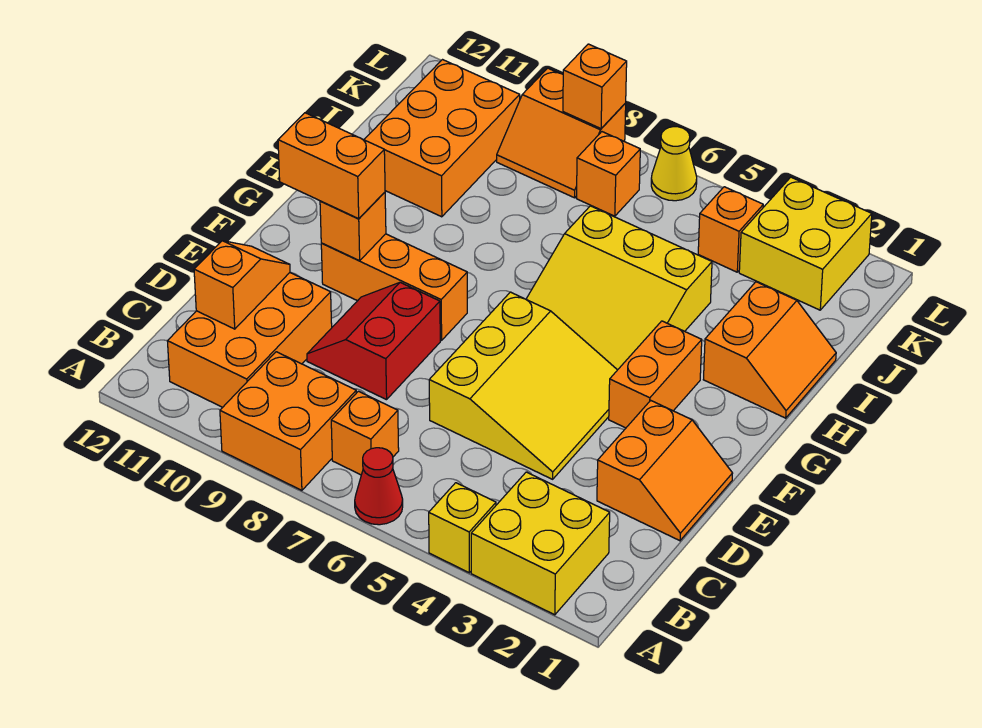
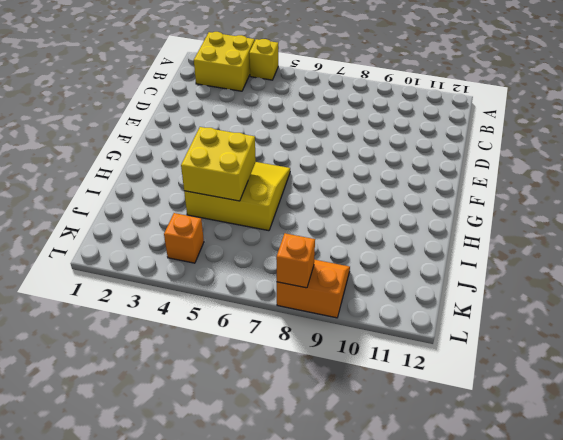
yellow brick H4:I5 level 2 -> yellow brick K2:L3 level 1
none -> red cone A6 level 1
none -> orange brick A8:B9 level 1
none -> orange brick B7 level 1

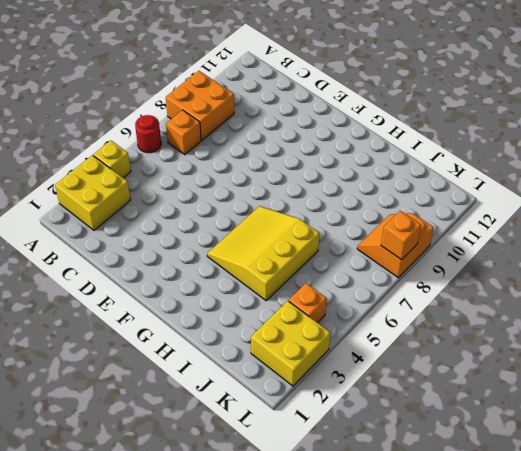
red round brick A6 level 1 -> red cone A6 level 1
none -> orange brick B10:D11 level 1
none -> orange slope D1:E2 level 1 top 2
none -> yellow slope D4:F6 level 1 top 6

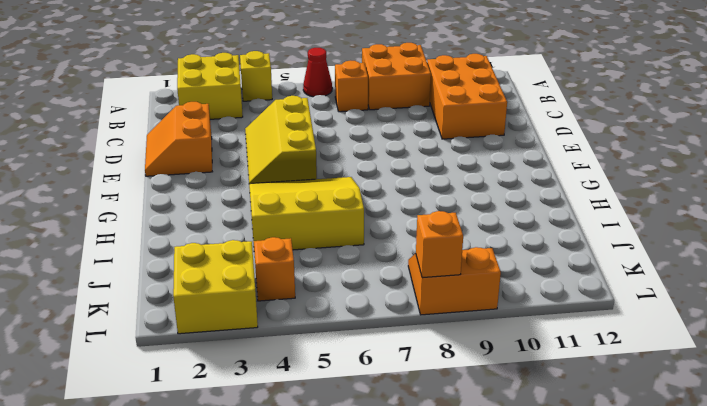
yellow slope D4:F5 level 1 top 5 -> yellow slope D4:F6 level 1 top 6
none -> red slope D8:E9 level 1 top 8
none -> orange brick F3:G3 level 1
none -> orange brick F8:F10 level 1

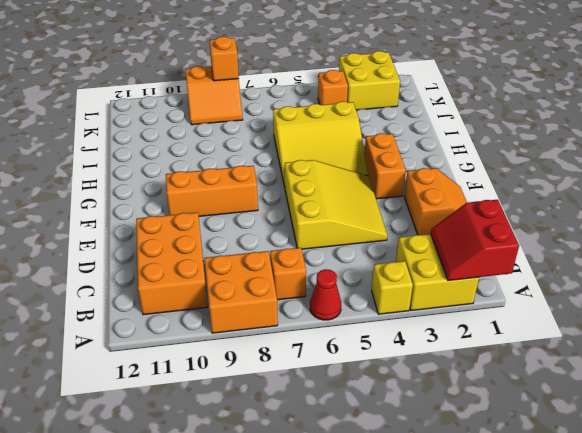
red slope A1:B2 level 2 top 1 -> red slope D8:E9 level 1 top 8
none -> orange slope H1:I2 level 1 top 2
none -> orange brick I10:K11 level 1
none -> orange brick K7 level 1

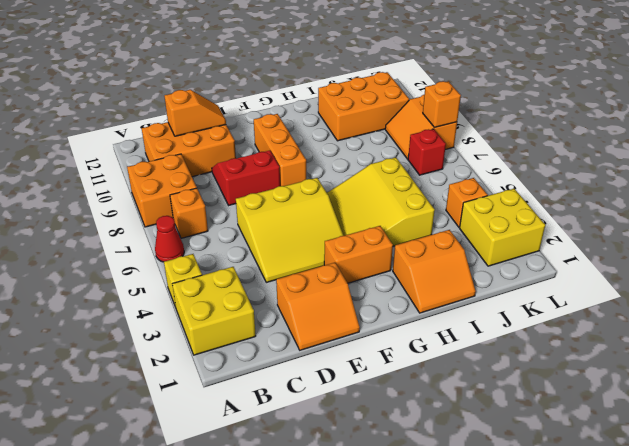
red brick K7 level 1 -> orange brick K7 level 1
none -> yellow cone L6 level 1
none -> orange brick F10 level 2
none -> orange brick F10:F11 level 3

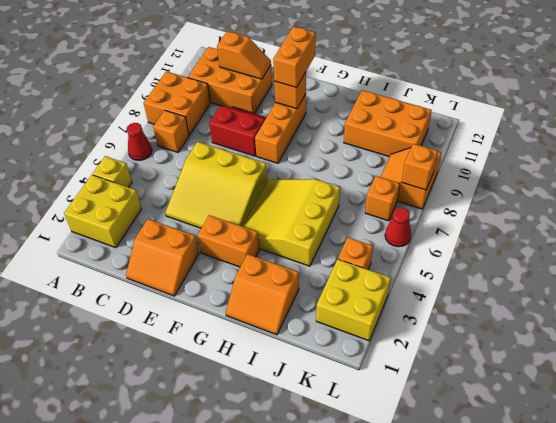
red cone L6 level 1 -> yellow cone L6 level 1

